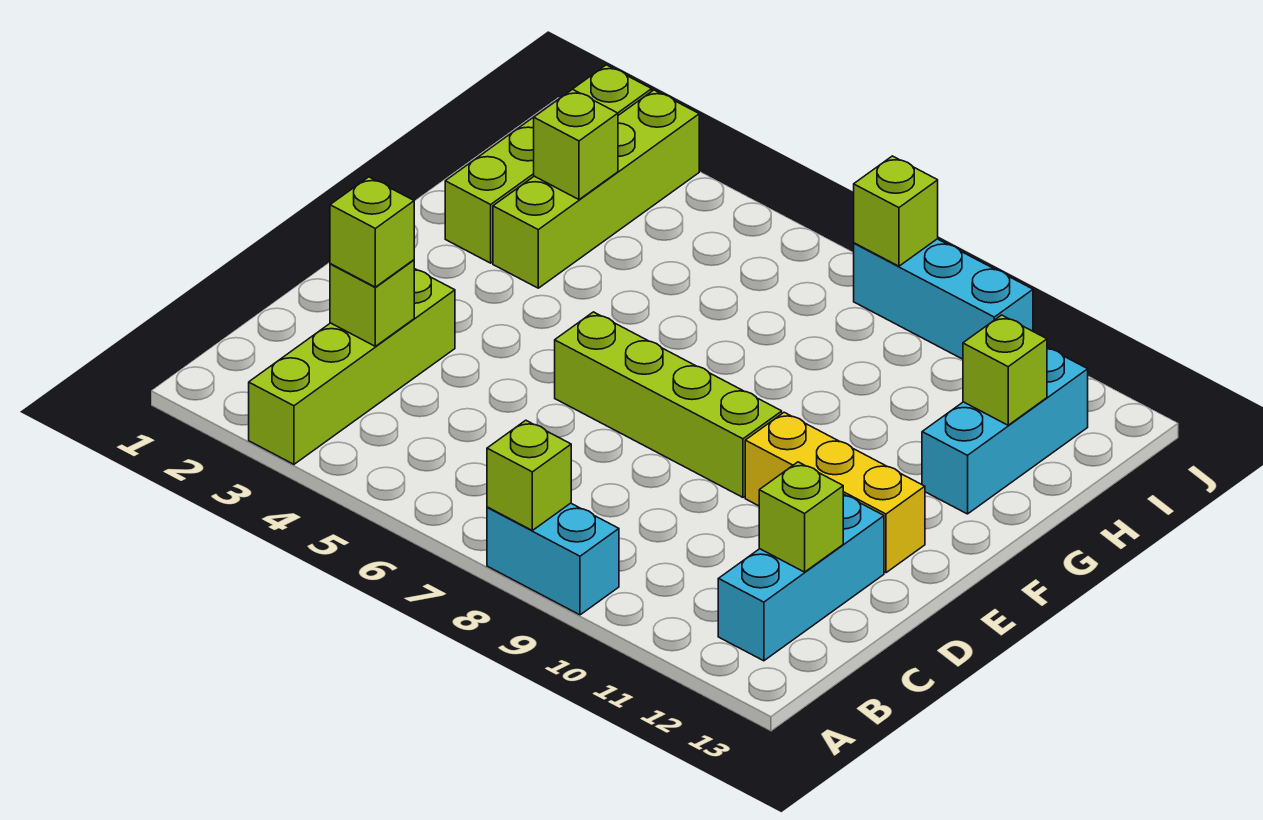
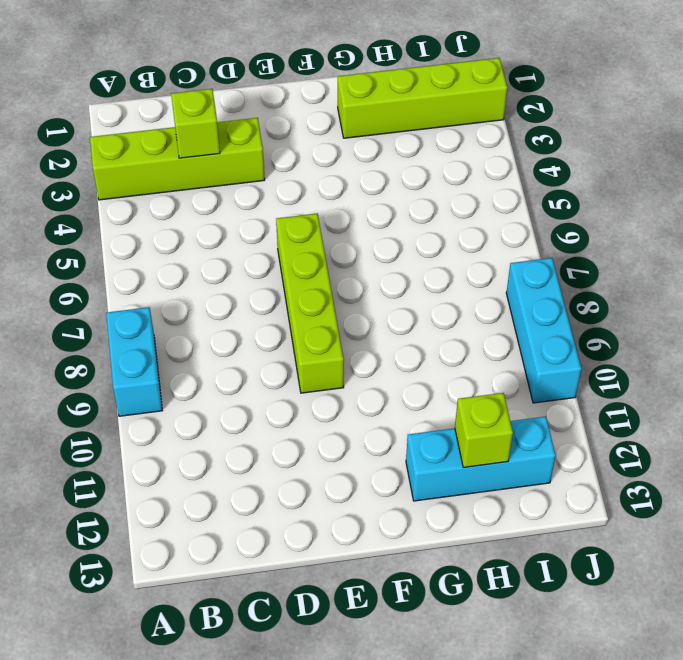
none -> cyan brick B12:D12 level 1
none -> yellow brick E10:E12 level 1
none -> lime brick G3:J3 level 1

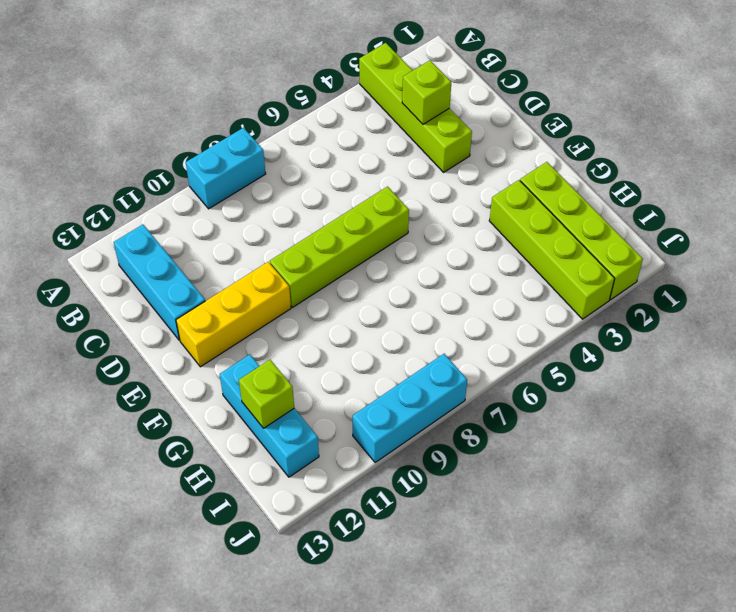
none -> lime brick A8 level 2
none -> lime brick C12 level 2
none -> lime brick H3 level 2

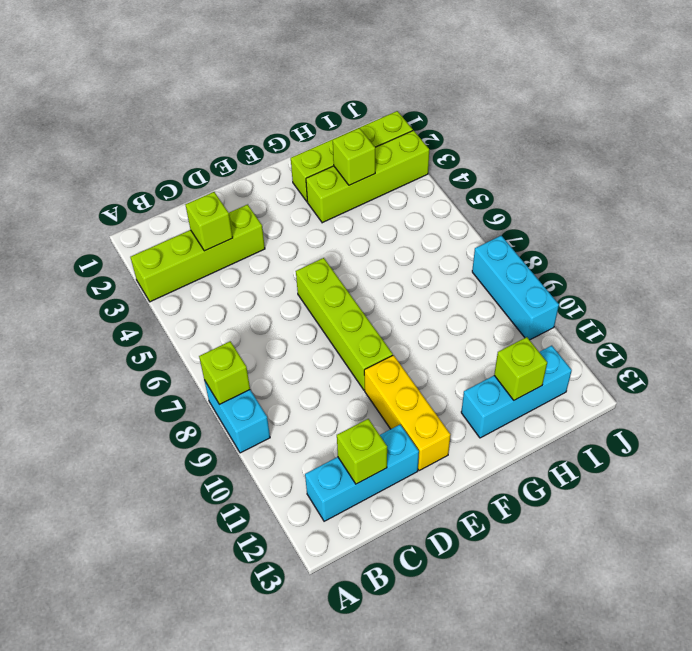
none -> lime brick J8 level 2
none -> lime brick C3 level 3

